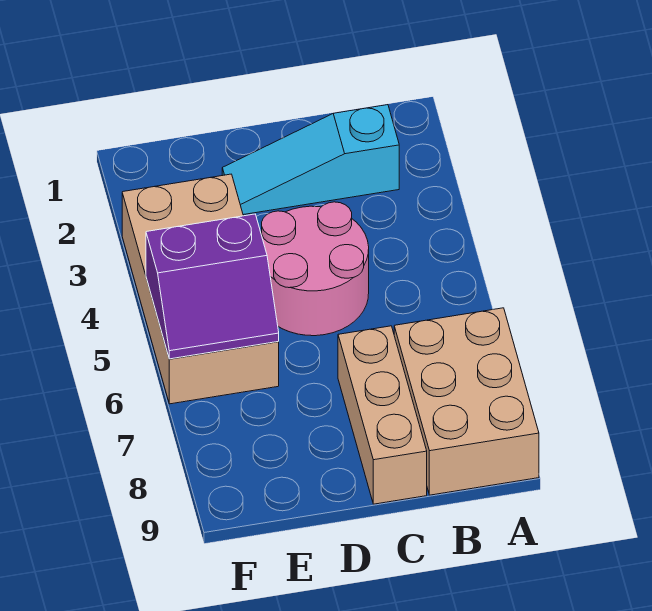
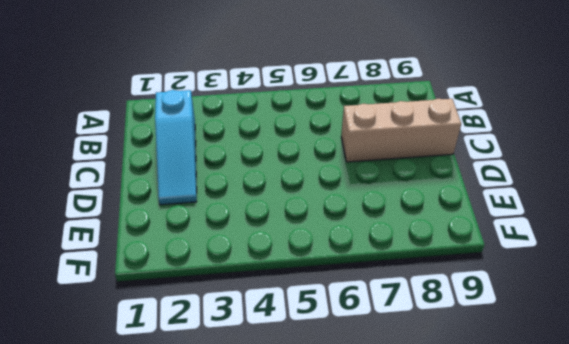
none -> tan brick A7:B9 level 1
none -> pink round brick C4:D5 level 1

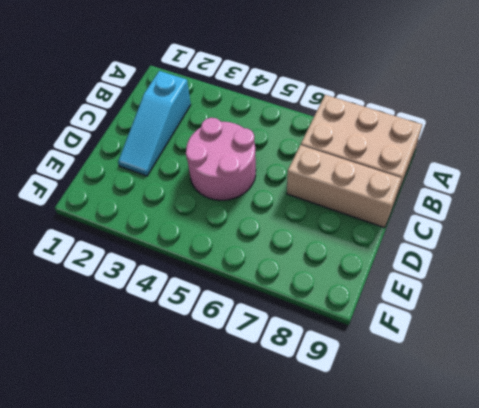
none -> tan brick E3:F6 level 1
none -> purple slope E5:F6 level 2 top 5

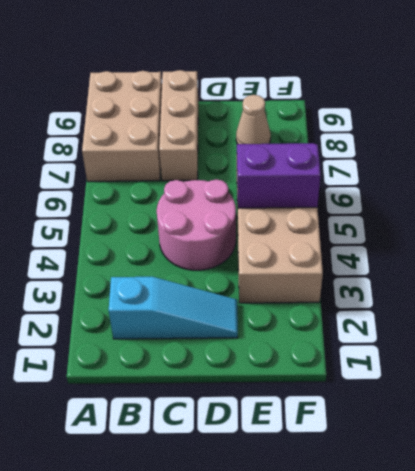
tan cone E8 level 1 -> none

